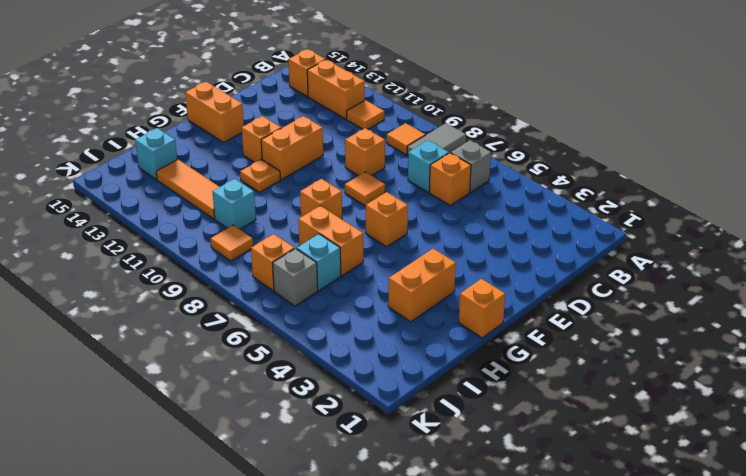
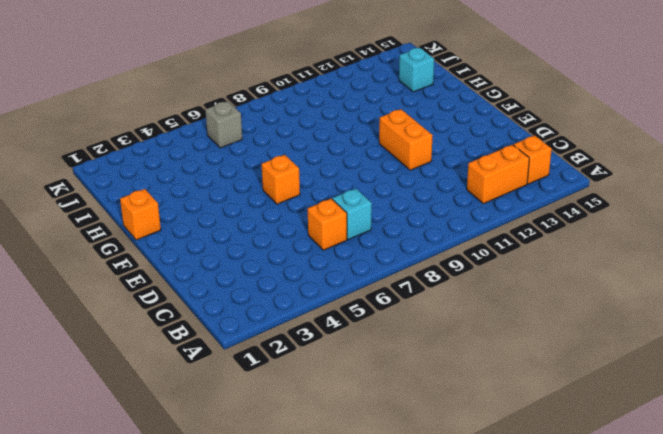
none -> grey tile A8:B8 level 1
none -> grey brick B6 level 1
none -> orange tile B9 level 1

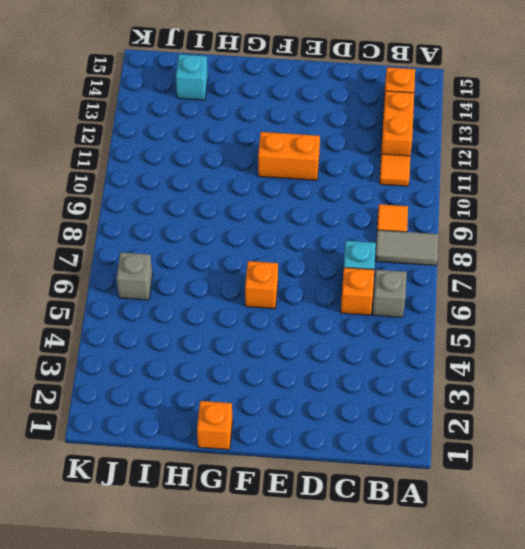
none -> orange brick D9 level 1
none -> orange tile E8 level 1
none -> orange brick F12 level 1

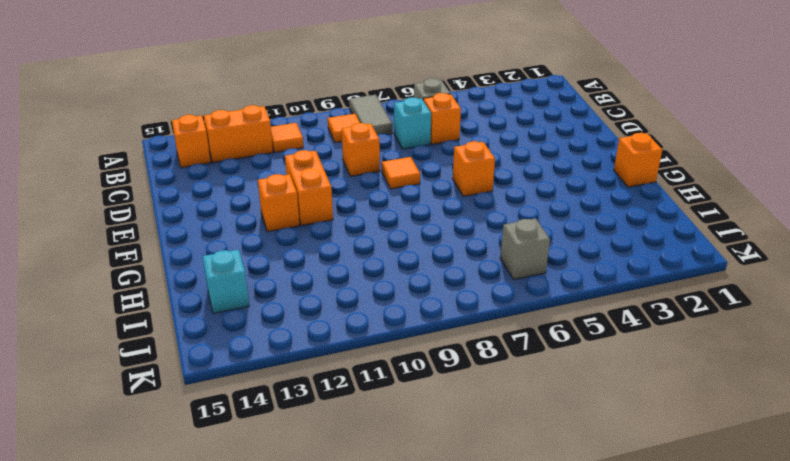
none -> orange brick F14:F15 level 1
none -> orange brick G3:H3 level 1
none -> orange brick G8 level 1

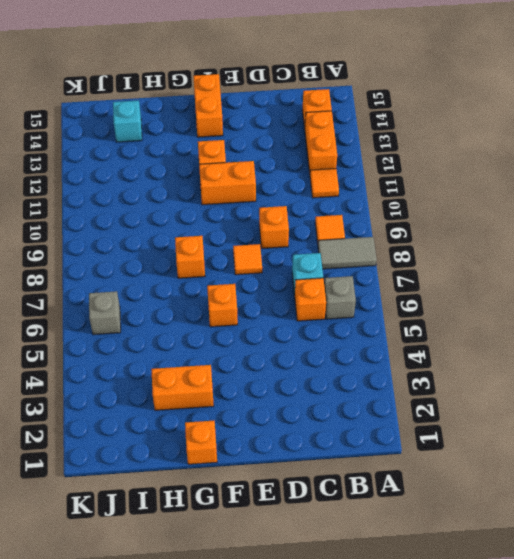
none -> orange plate G11 level 1
none -> orange brick H6:H7 level 1
none -> cyan brick I6 level 1

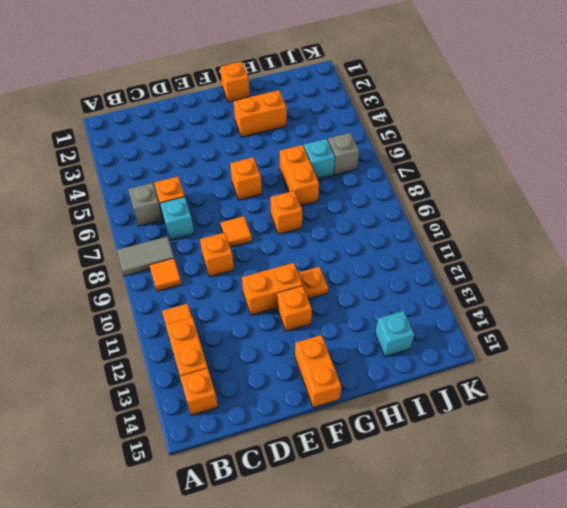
none -> cyan brick I10 level 1
none -> orange tile I11:I13 level 1
none -> orange brick J7 level 1

